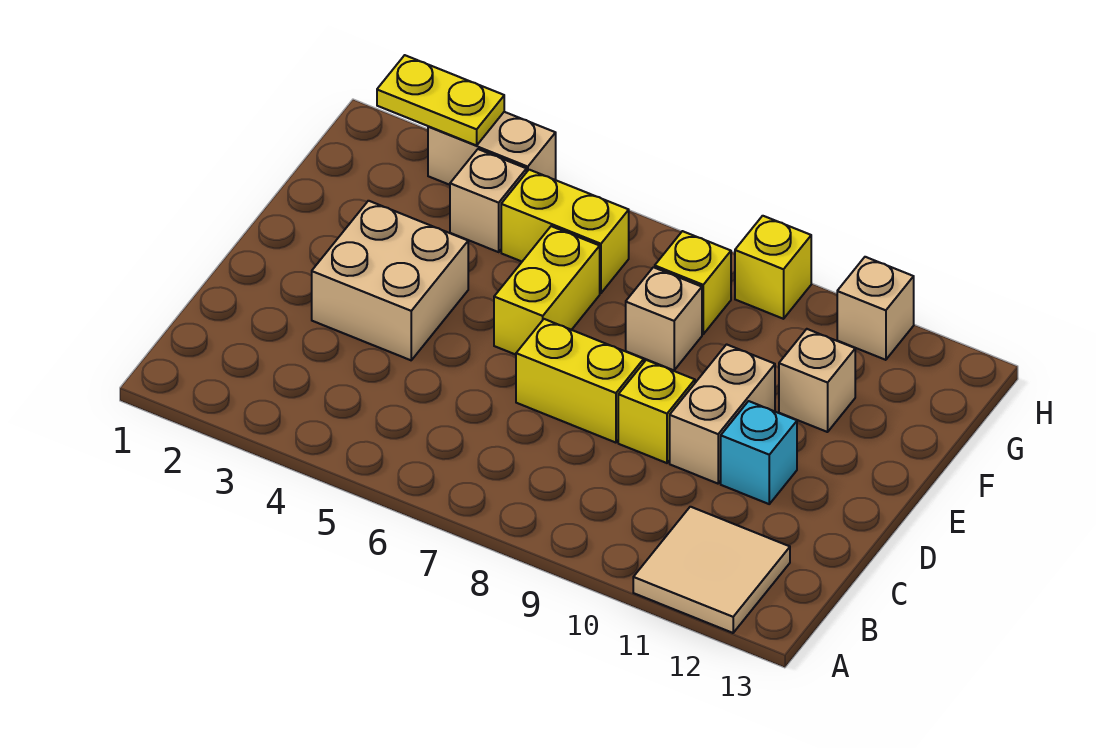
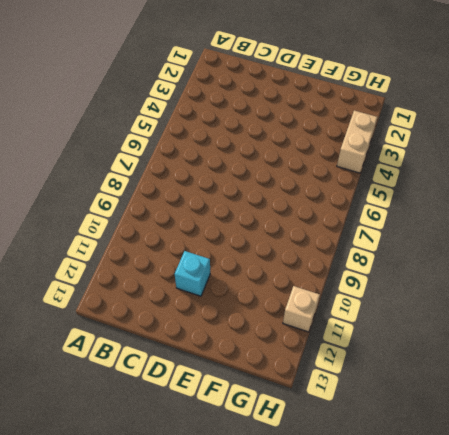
none -> tan tile A11:B12 level 1
none -> tan brick D3:E4 level 1
none -> yellow brick D7:D8 level 1

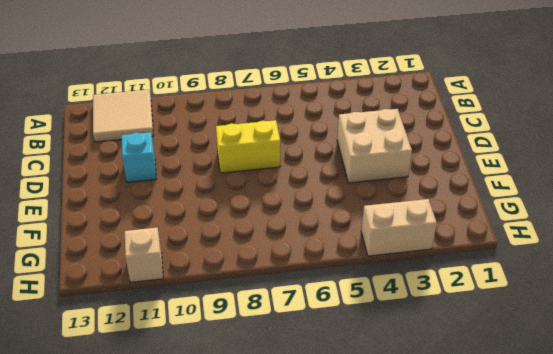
none -> yellow brick D9 level 1
none -> tan brick D10:E10 level 1
none -> yellow brick E6:F6 level 1

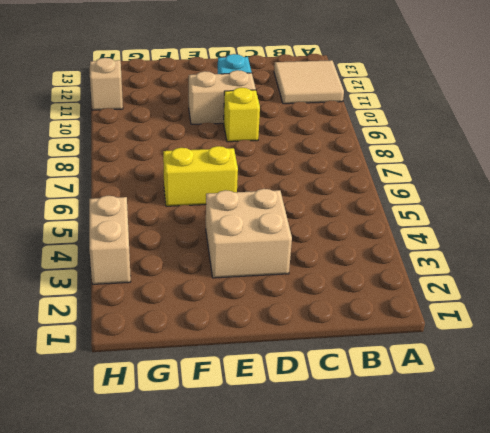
none -> yellow brick D7:D8 level 1
none -> tan brick F8 level 1
none -> tan brick F11 level 1

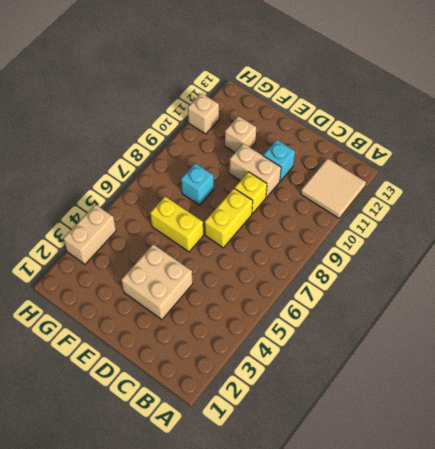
cyan brick F8 level 1 -> tan brick F8 level 1
none -> tan brick G4 level 1
none -> yellow brick G5:G6 level 1
none -> yellow brick G8 level 1

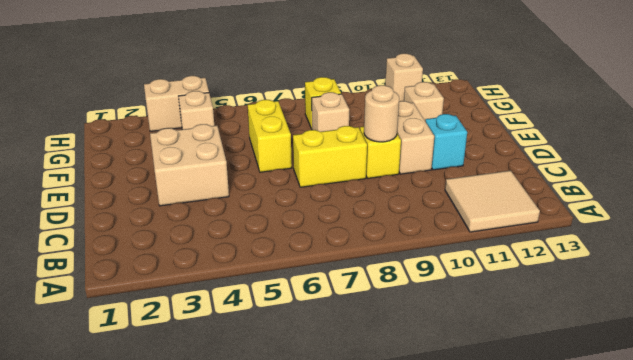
tan round brick D9 level 2 -> none
none -> yellow brick G5:G6 level 1
none -> yellow brick H9 level 1
none -> yellow plate H2:H3 level 2

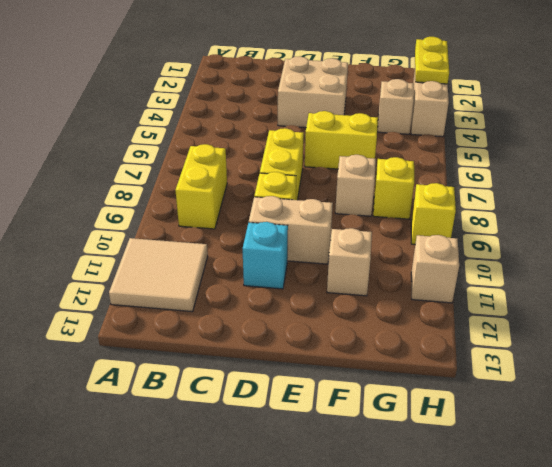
yellow brick B8:B9 level 1 -> yellow brick G5:G6 level 1

